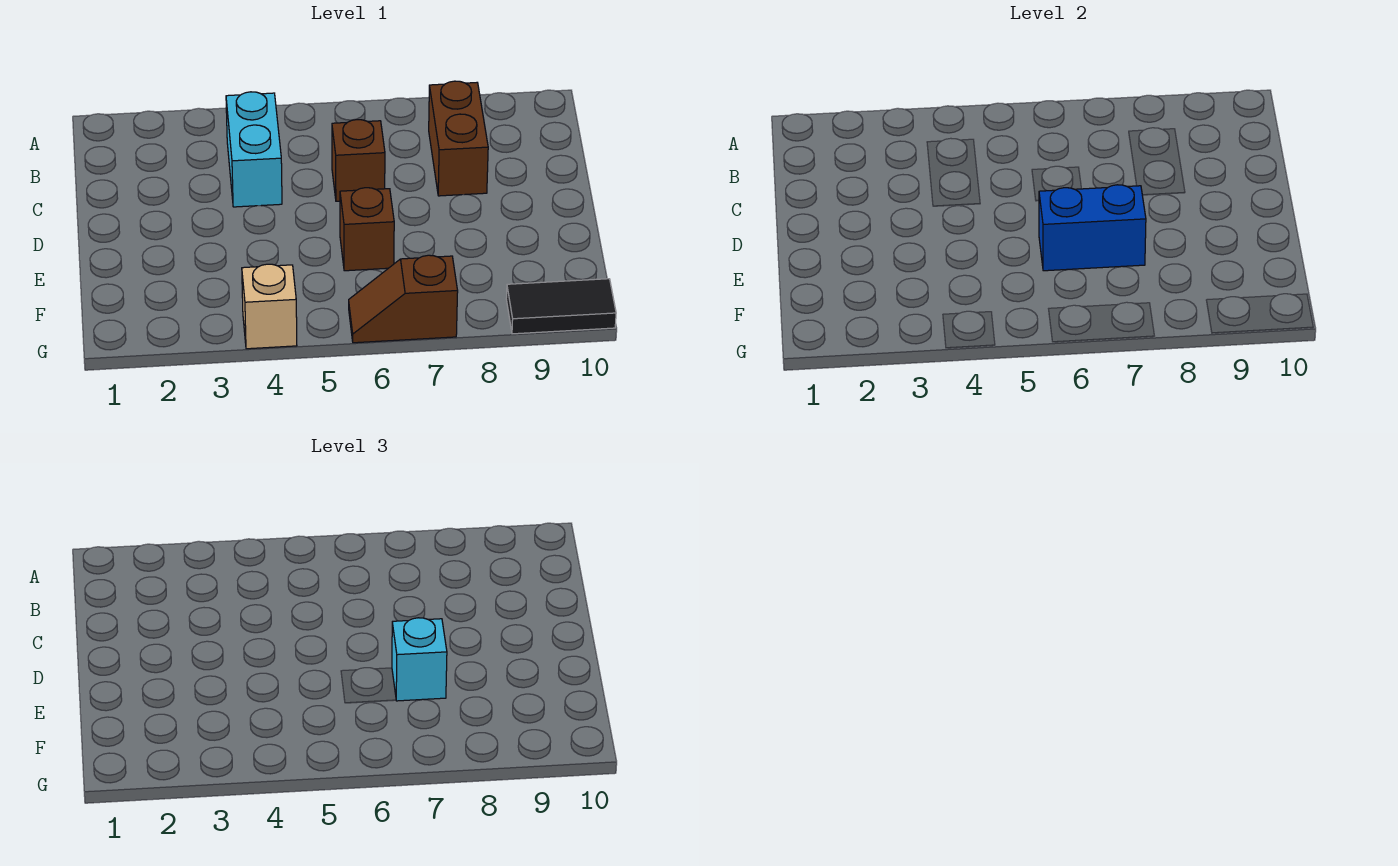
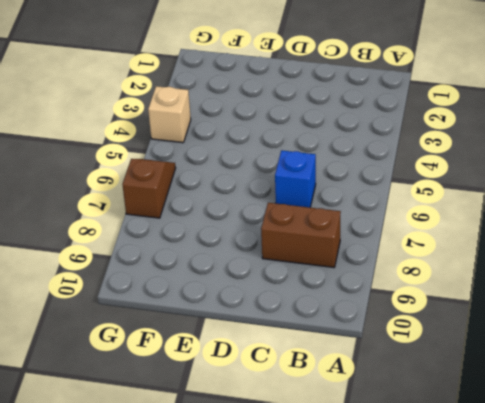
blue brick C6 level 1 -> brown brick C6 level 1
none -> cyan brick B4:C4 level 1
none -> brown brick E6 level 1

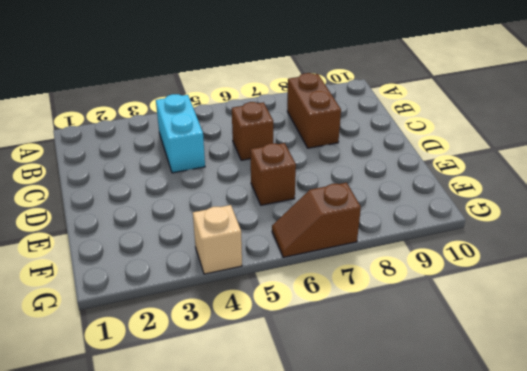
none -> black tile G9:G10 level 1
none -> blue brick E6:E7 level 2

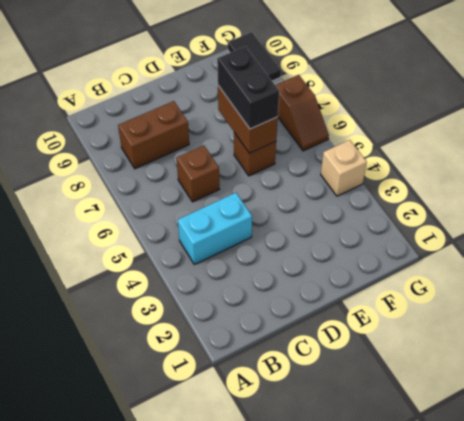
brown brick E6:E7 level 2 -> blue brick E6:E7 level 2
black brick E6:E7 level 3 -> cyan brick E7 level 3

